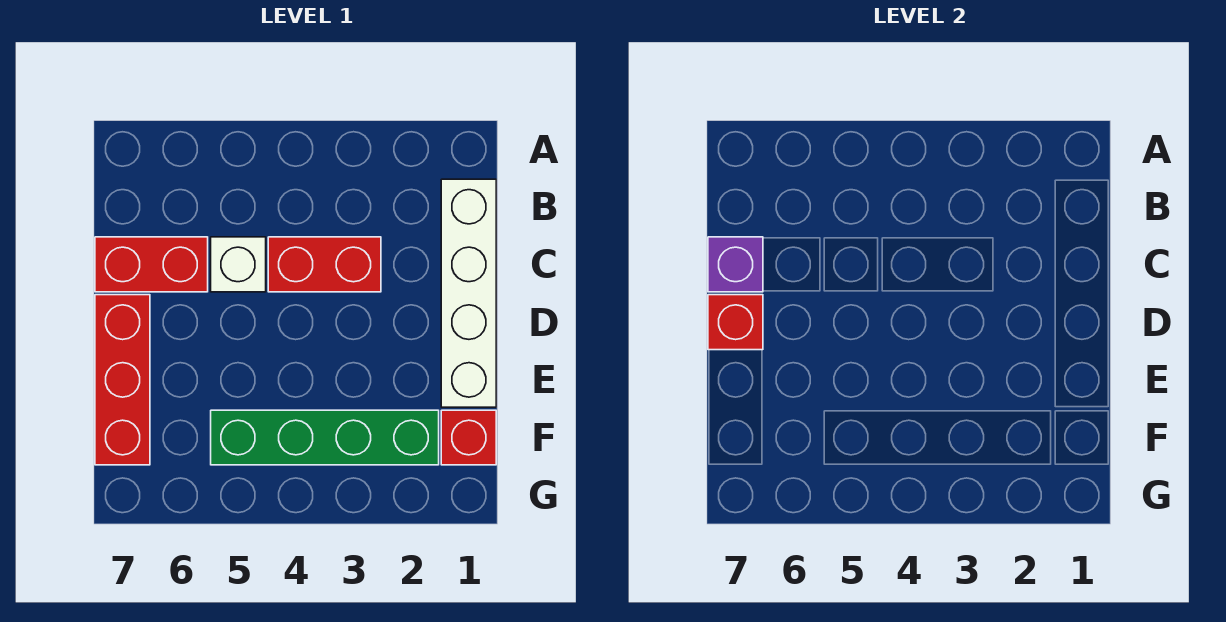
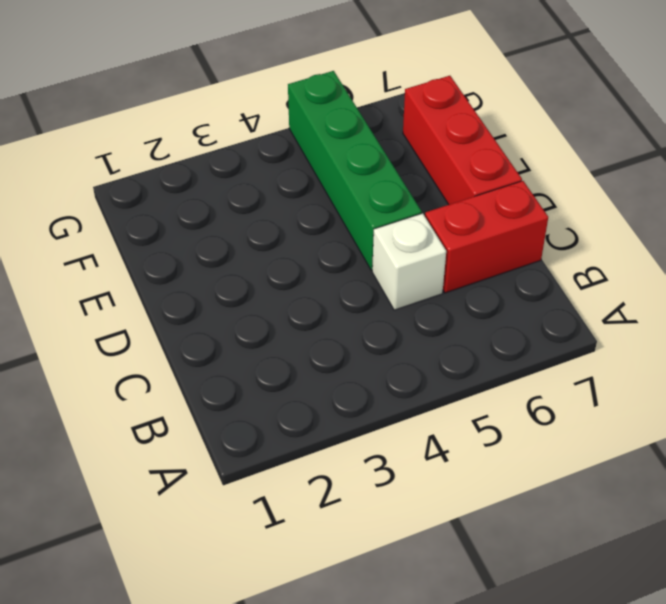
green brick D5:G5 level 1 -> green brick F2:F5 level 1
none -> white brick B1:E1 level 1
none -> red brick C3:C4 level 1

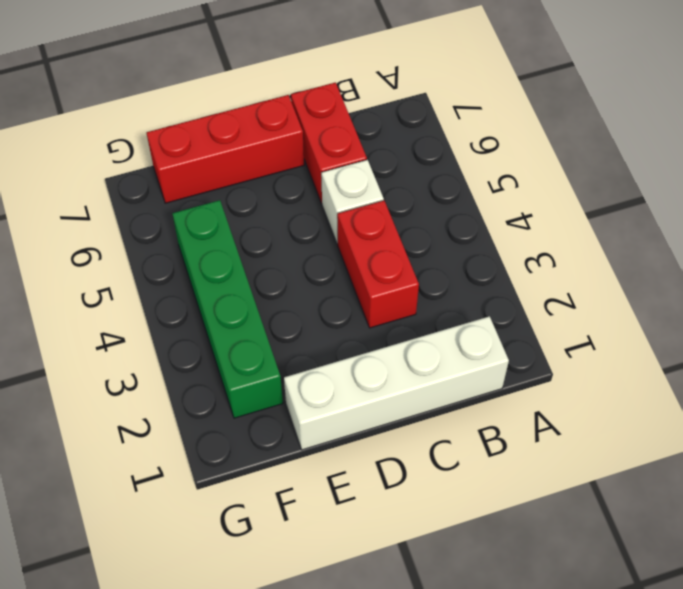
none -> red brick F1 level 1
none -> purple brick C7 level 2

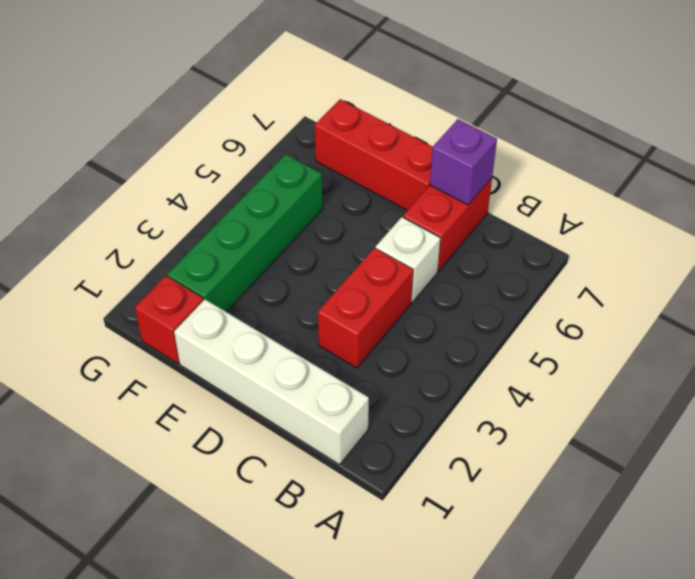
none -> red brick D7 level 2

